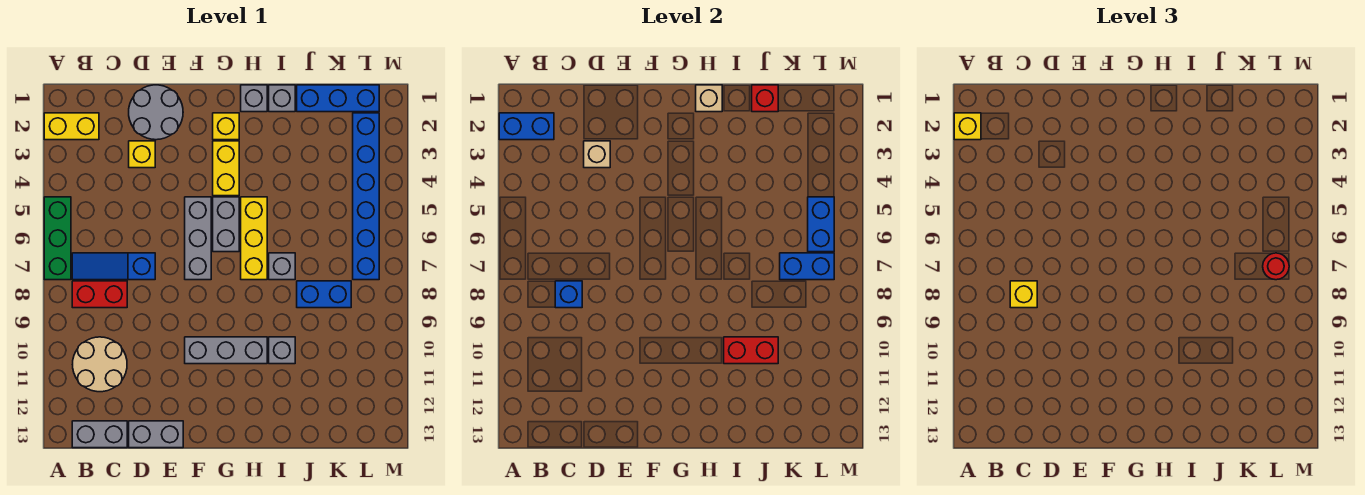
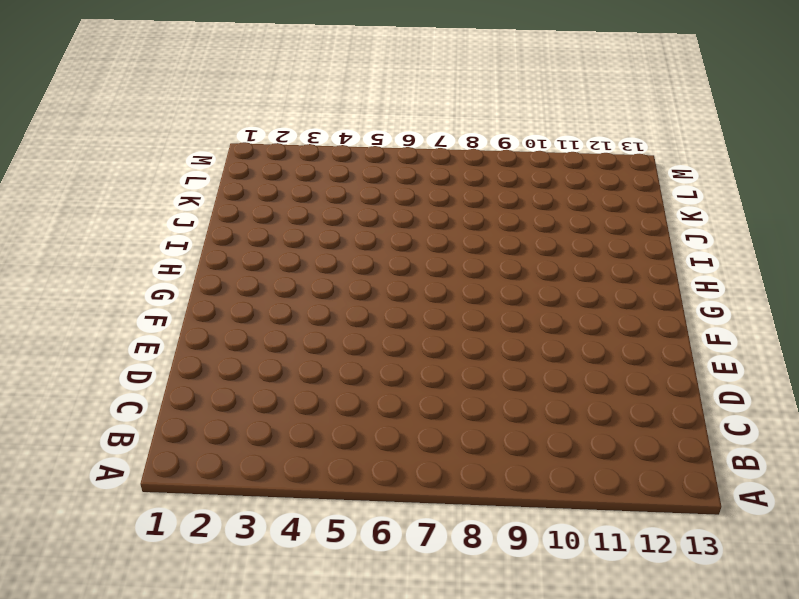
none -> yellow brick A2:B2 level 1
none -> green brick A5:A7 level 1
none -> blue slope B7:D7 level 1 top D
none -> red brick B8:C8 level 1

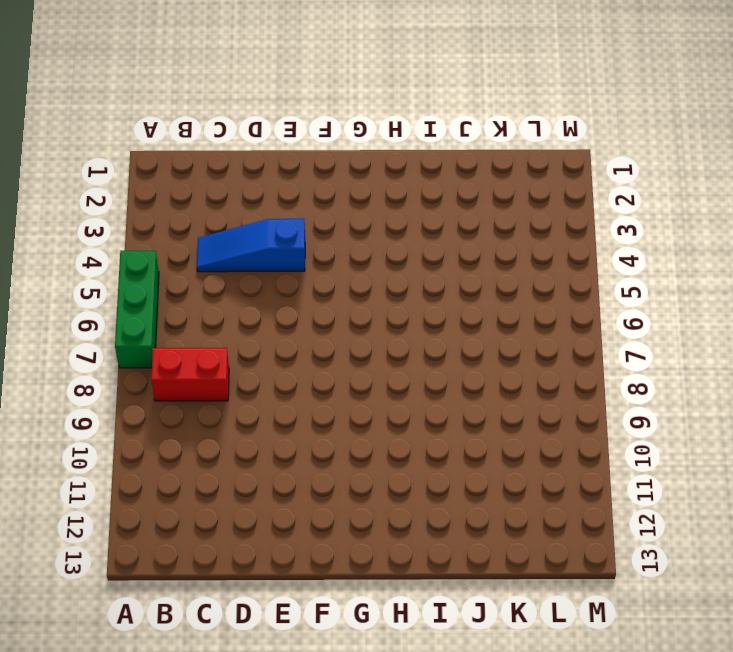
blue slope C4:E4 level 1 top E -> blue slope B7:D7 level 1 top D
none -> yellow brick A2:B2 level 1
none -> tan round brick B10:C11 level 1
none -> grey brick B13:C13 level 1
none -> grey round brick D1:E2 level 1

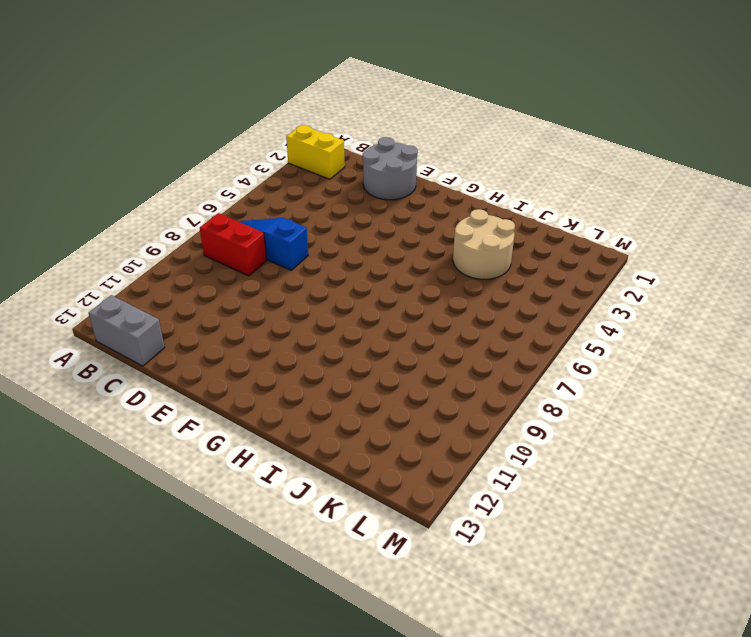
tan round brick I3:J4 level 1 -> tan round brick B10:C11 level 1
none -> green brick A5:A7 level 1
none -> yellow brick D3 level 1
none -> grey brick D13:E13 level 1
none -> grey brick F5:F7 level 1

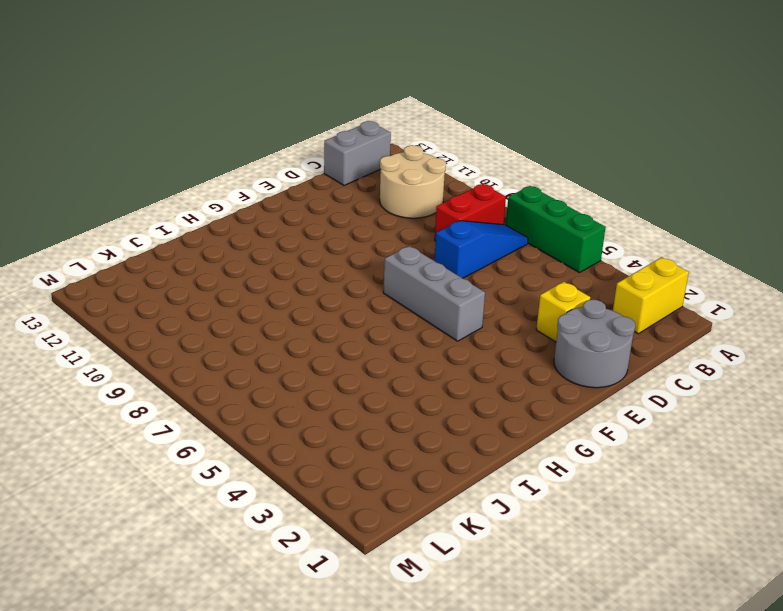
none -> grey brick D13:E13 level 1
none -> grey brick F10:H10 level 1
none -> yellow brick G2 level 1
none -> yellow brick G3:G4 level 1

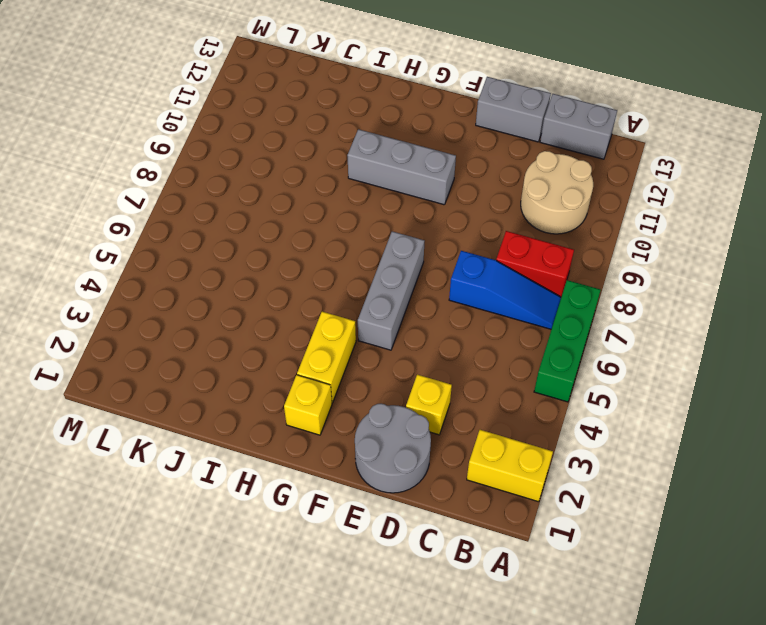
none -> grey brick G5:G6 level 1
none -> grey brick H1 level 1
none -> yellow brick H5:H7 level 1
none -> grey brick I1 level 1

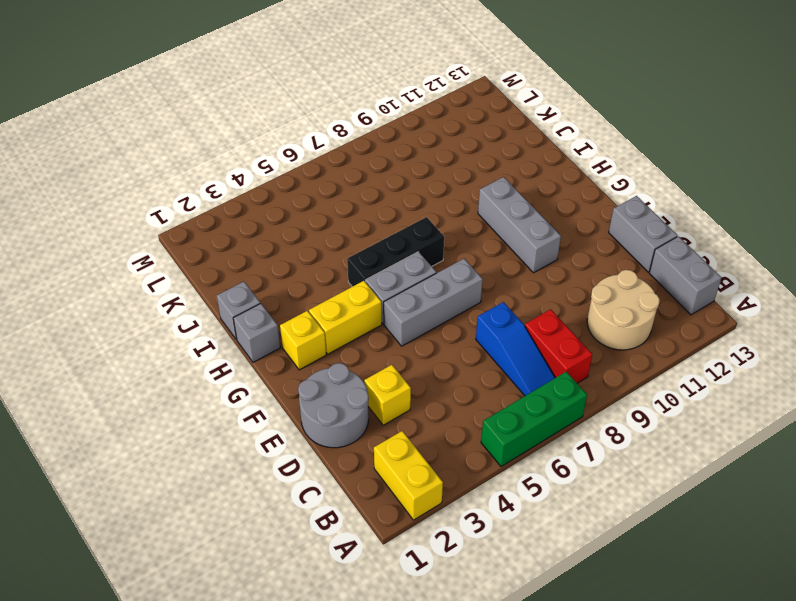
black brick H5:H7 level 1 -> yellow brick H5:H7 level 1
none -> grey brick I7 level 1
none -> grey brick I10 level 1
none -> blue brick J1:L1 level 1
none -> blue brick J8:K8 level 1

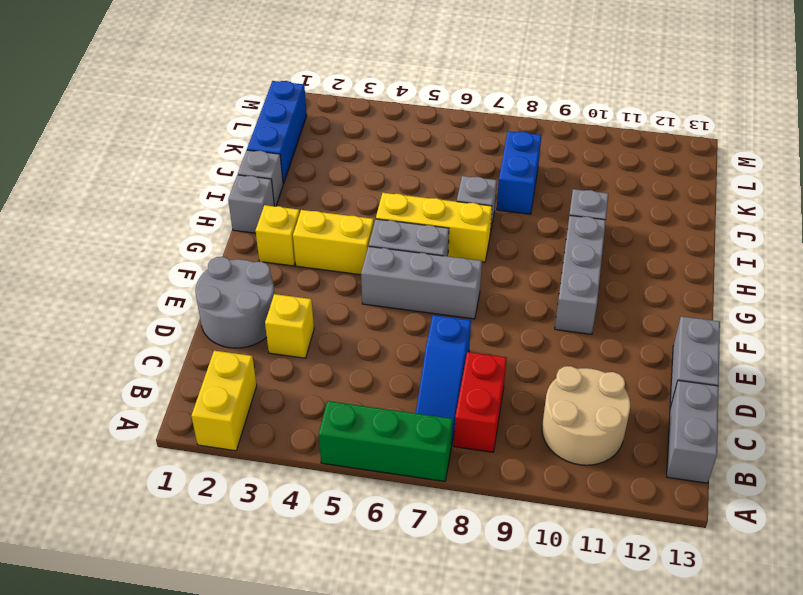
none -> blue brick L2:L7 level 1
none -> blue brick A2:B2 level 2
none -> blue brick C8 level 2
none -> tan brick D3 level 2

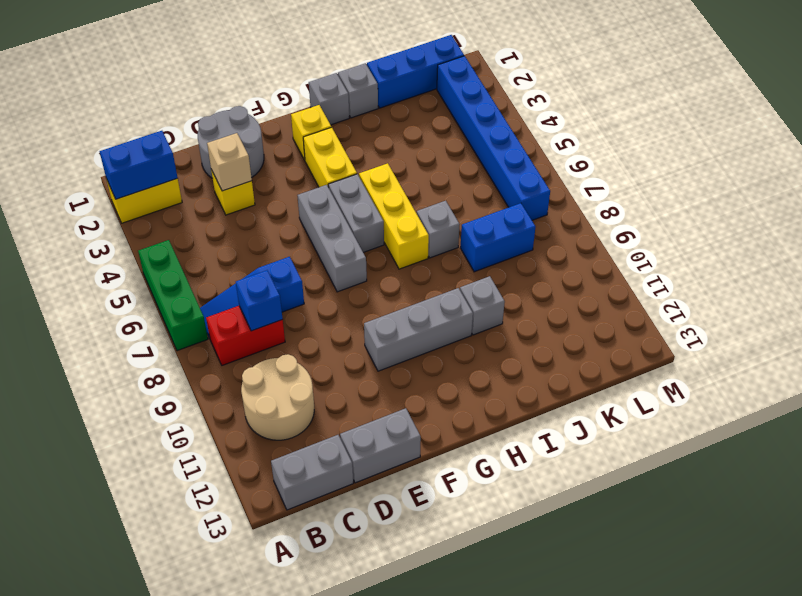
none -> tan brick H1 level 2
none -> red brick I10:J10 level 2
none -> red brick J1 level 2
none -> blue brick K7:L7 level 2

